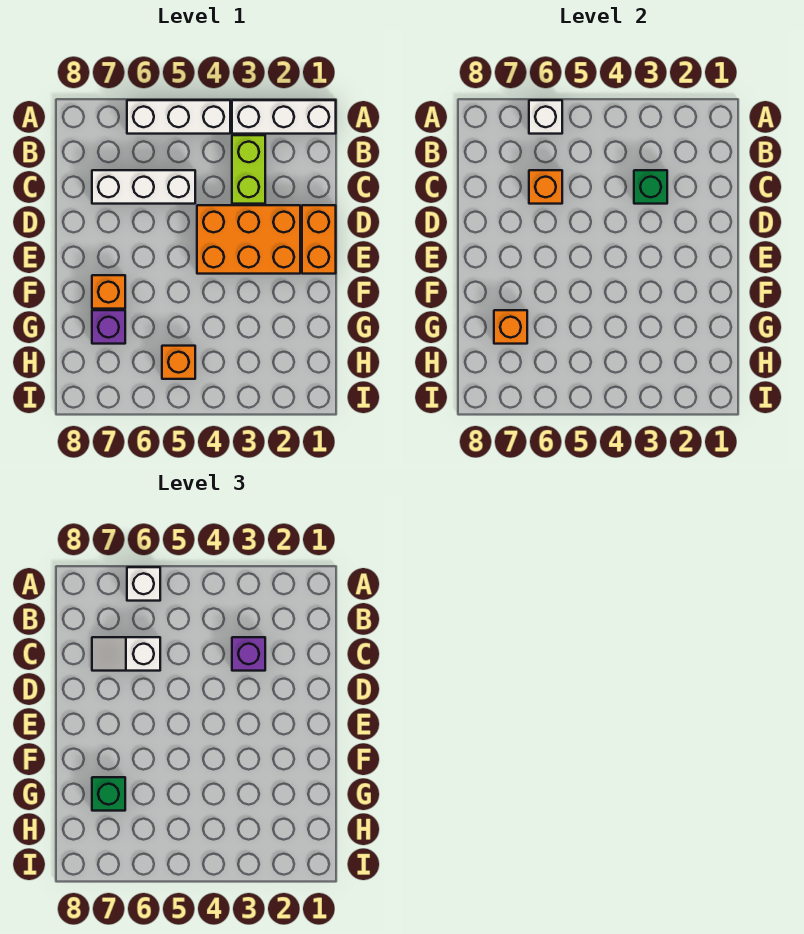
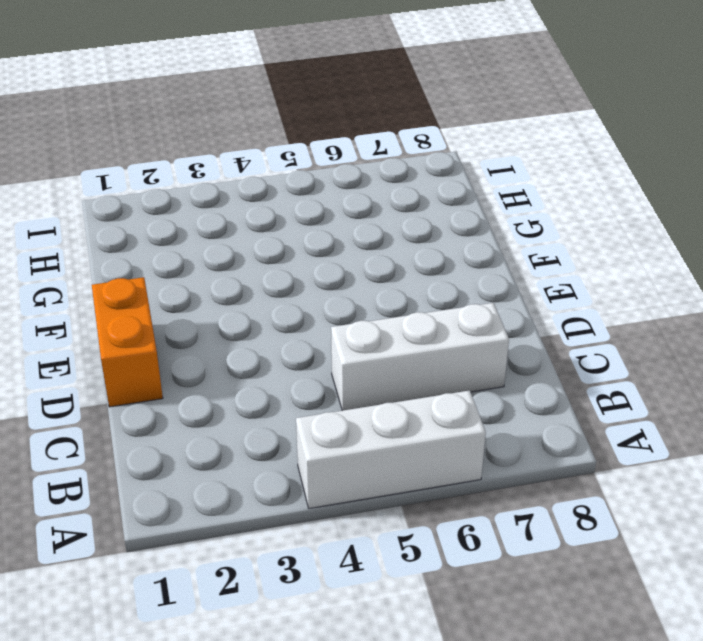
none -> white brick A1:A3 level 1
none -> lime brick B3:C3 level 1
none -> orange brick D2:E4 level 1

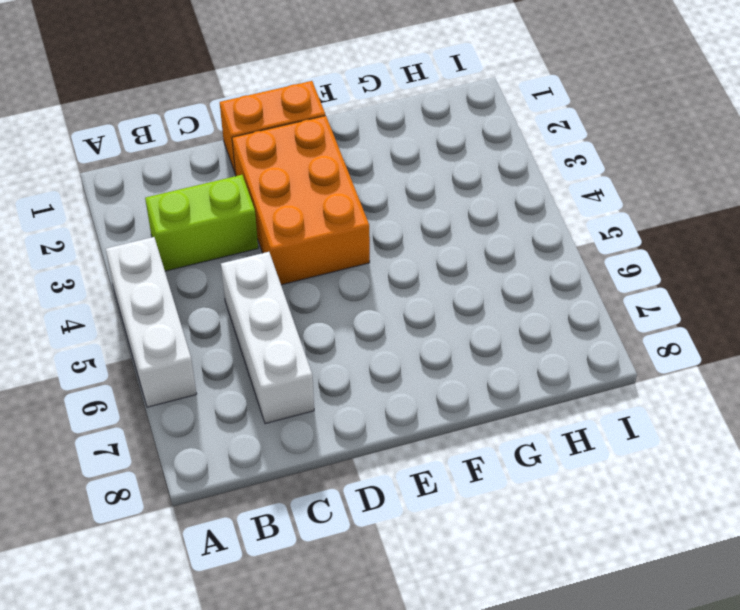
none -> white brick A1:A3 level 1
none -> orange brick F7 level 1
none -> purple brick G7 level 1

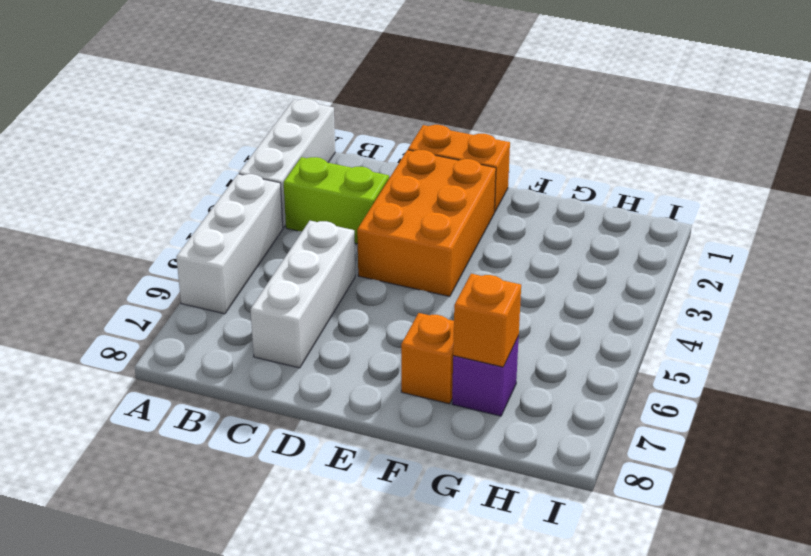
none -> orange brick H5 level 1
none -> white brick A6 level 2
none -> green brick C3 level 2

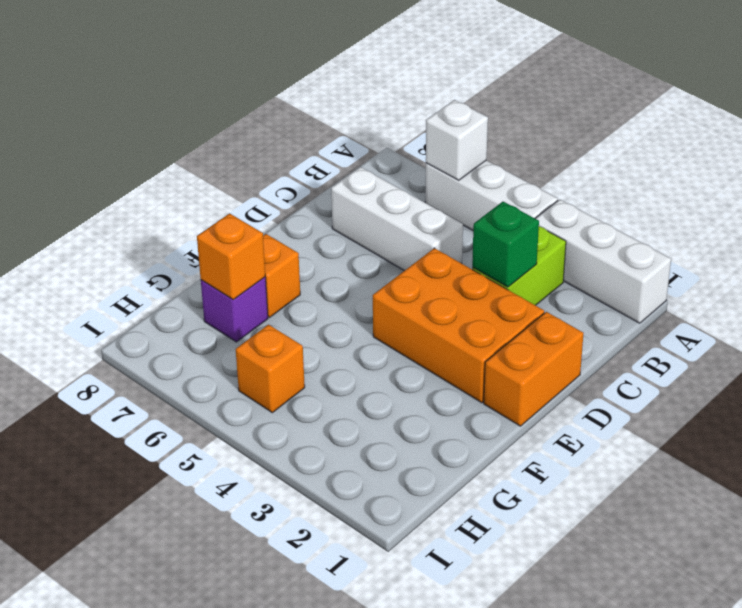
none -> orange brick C6 level 2
none -> white brick A6 level 3
none -> purple brick C3 level 3

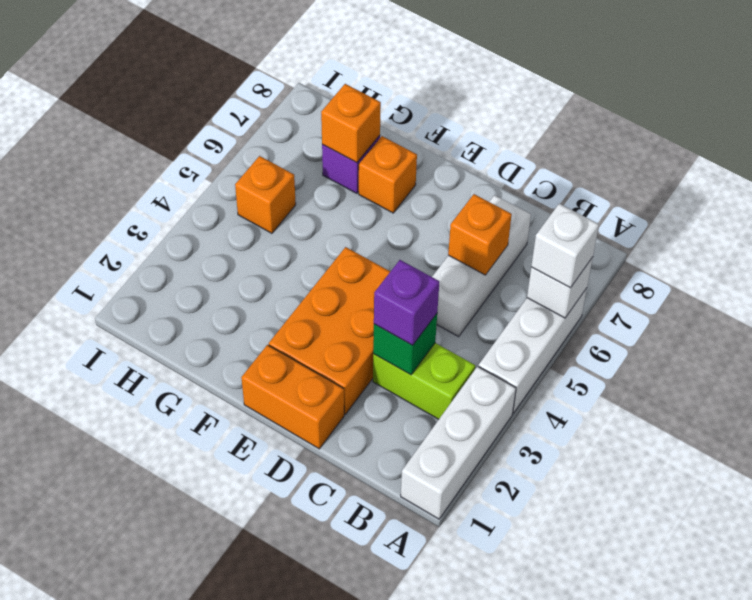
none -> white slope C6:C7 level 3 top 6
none -> green brick G7 level 3

